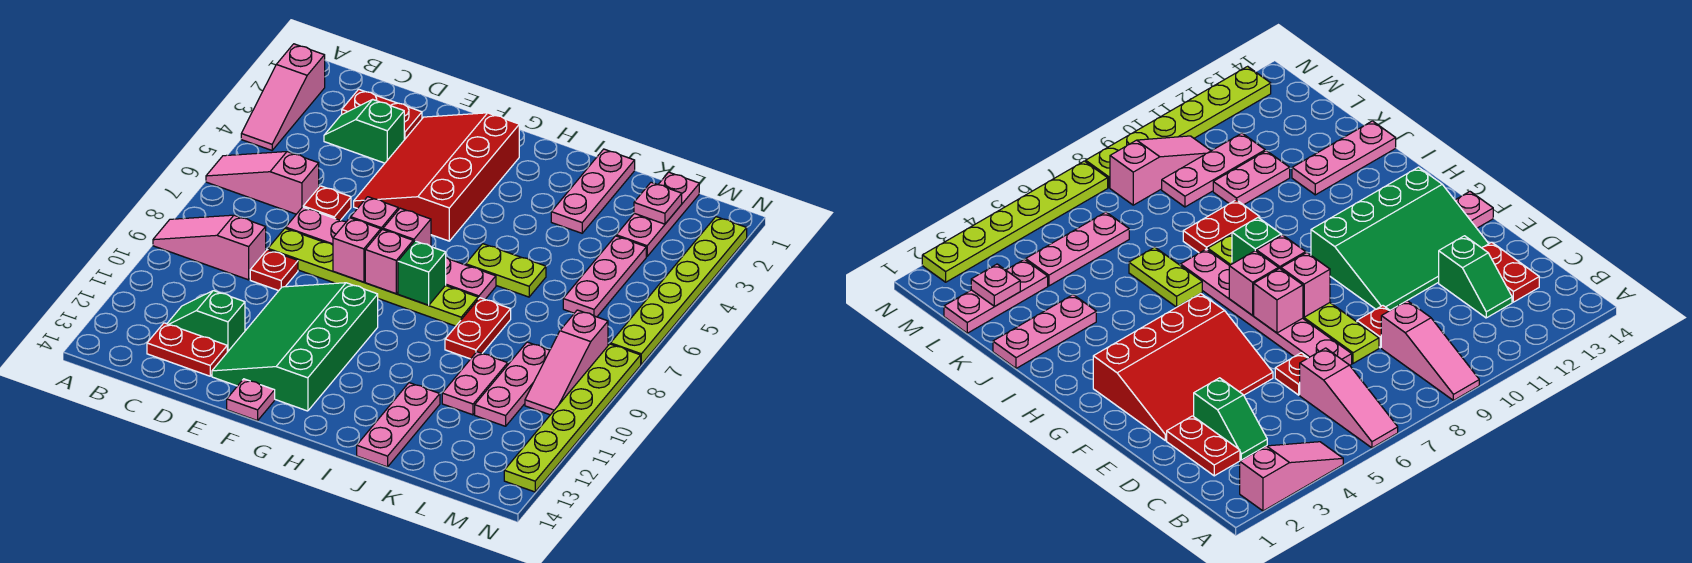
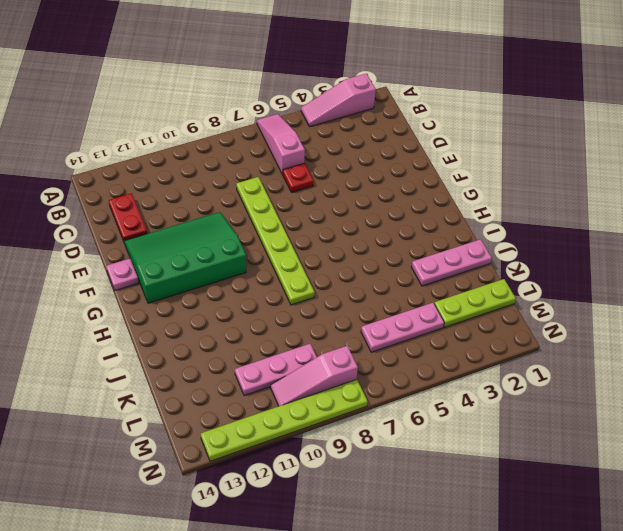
lime plate L1:L3 level 1 -> pink plate L1:L3 level 1
none -> pink slope A9:C9 level 1 top C
none -> red plate C2:D2 level 1
none -> green slope C3:D3 level 1 top D
none -> green slope C12:D12 level 1 top D

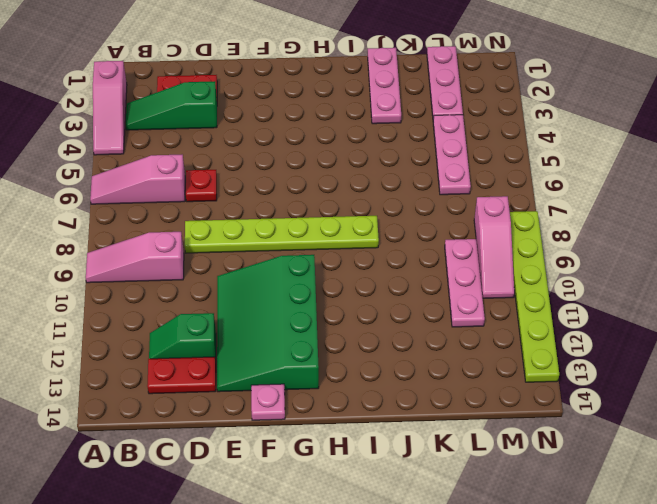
green slope B3:D3 level 1 top D -> green slope C3:D3 level 1 top D
none -> pink plate D7:I7 level 1
none -> red plate D9 level 1
none -> red slope E2:G5 level 1 top G
none -> lime plate I6:J6 level 1

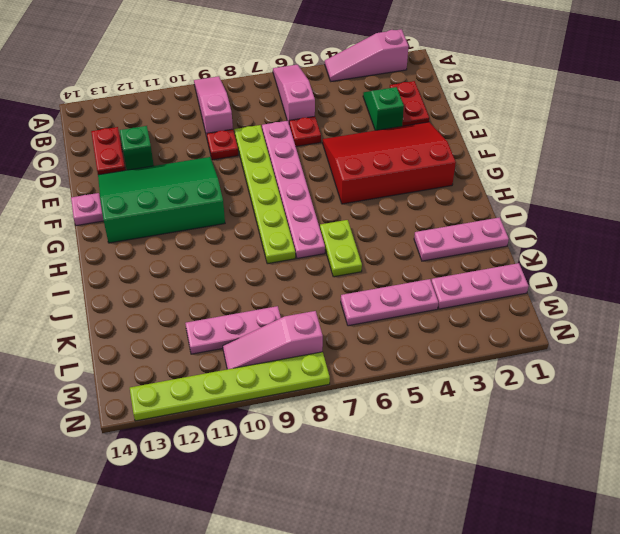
none -> red plate J8:J9 level 1
none -> pink plate J12:J14 level 1
none -> pink plate K10:K11 level 1
none -> lime plate N2:N7 level 1

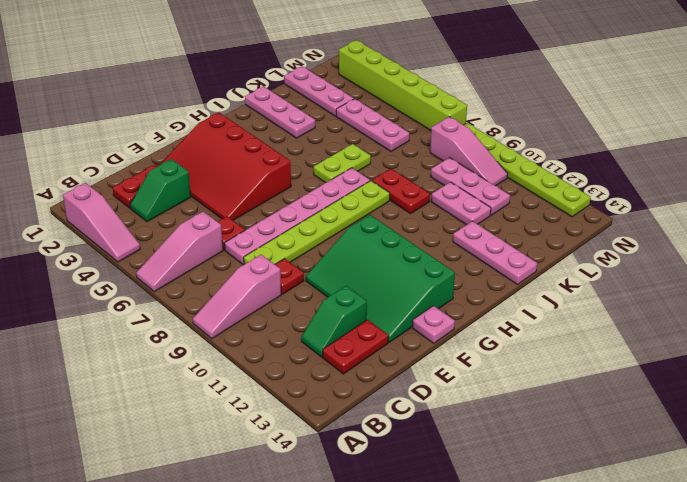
lime brick N2:N7 level 1 -> lime plate N2:N7 level 1
none -> pink brick F7 level 2
none -> pink brick F8 level 2
none -> pink brick G7 level 2
none -> pink brick G8 level 2

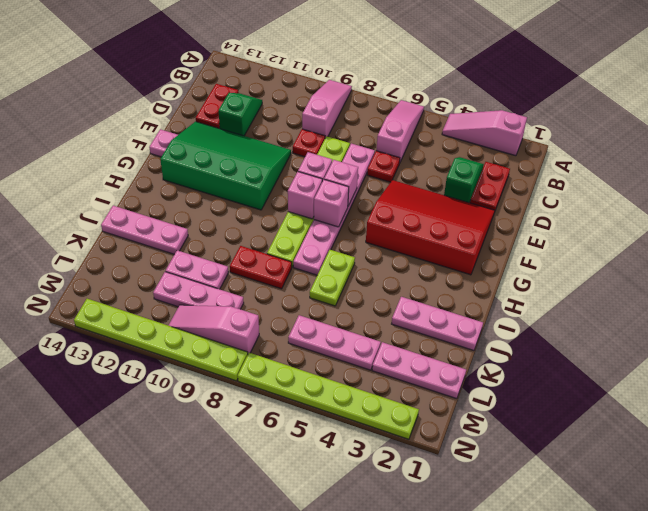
none -> green brick H8 level 2
none -> pink plate L2 level 2

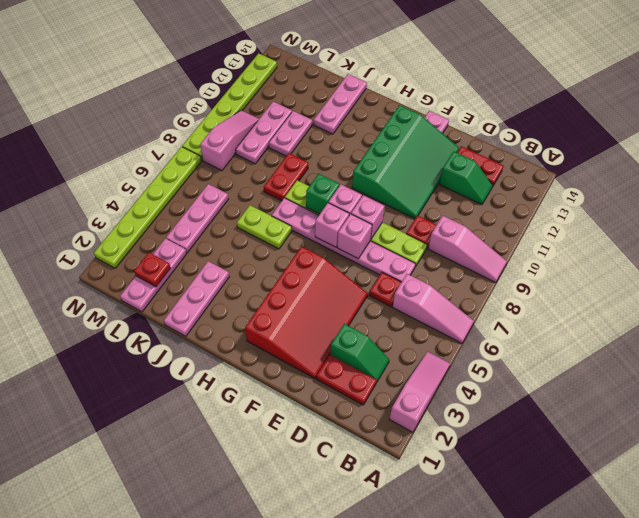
red plate L2 level 2 -> pink plate L2 level 2

